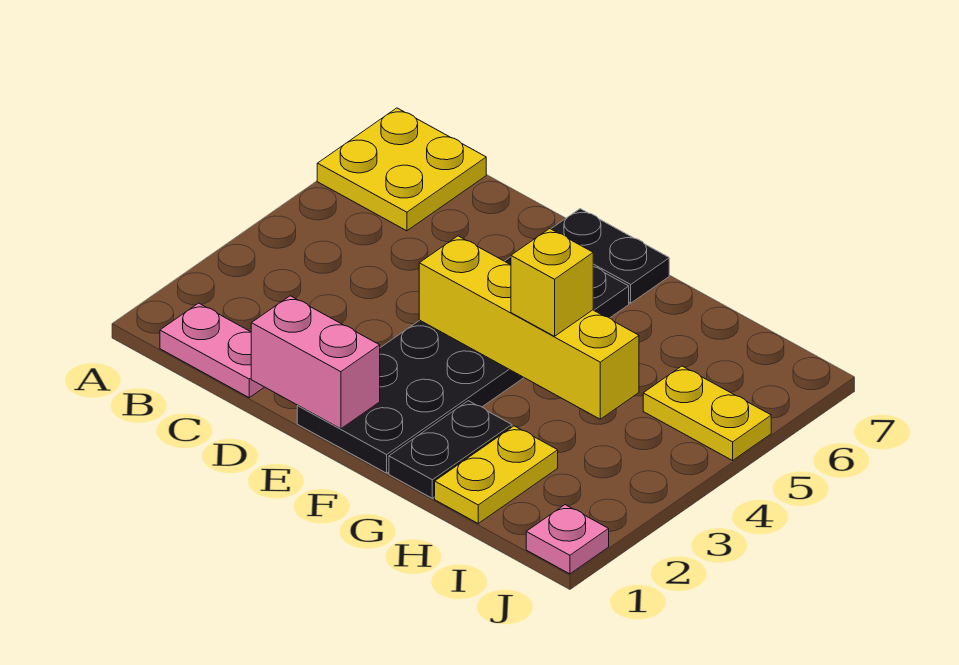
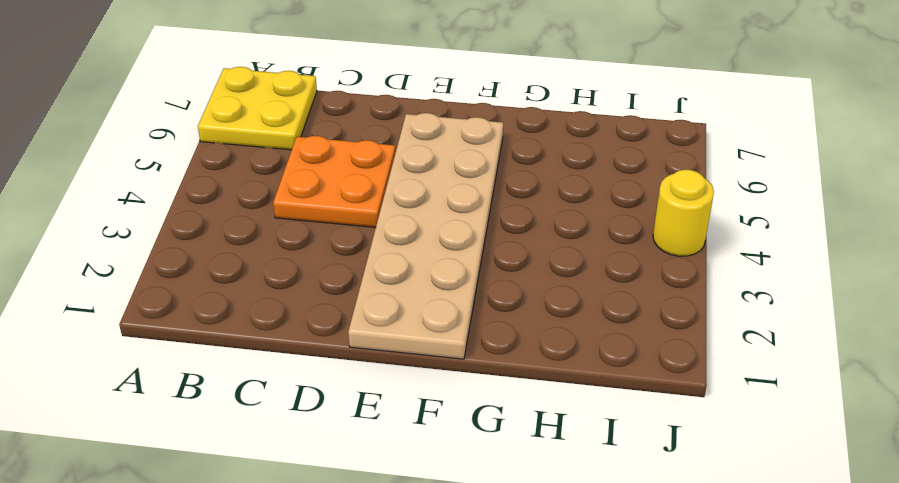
orange plate C4:D5 level 1 -> none
tan plate E1:F6 level 1 -> black plate E1:F6 level 1
yellow round brick J4 level 1 -> none
none -> pink plate B1:C1 level 1
none -> black plate E7:F7 level 1

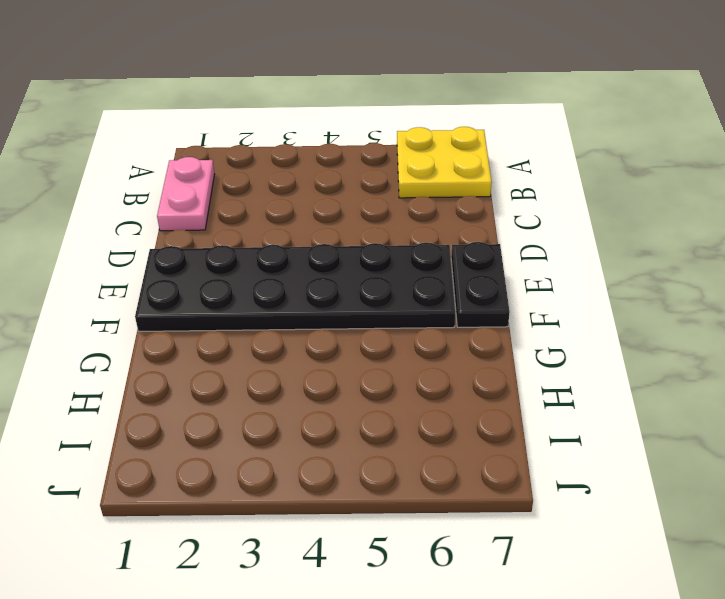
none -> black plate G1:G2 level 1
none -> yellow plate H1:H2 level 1

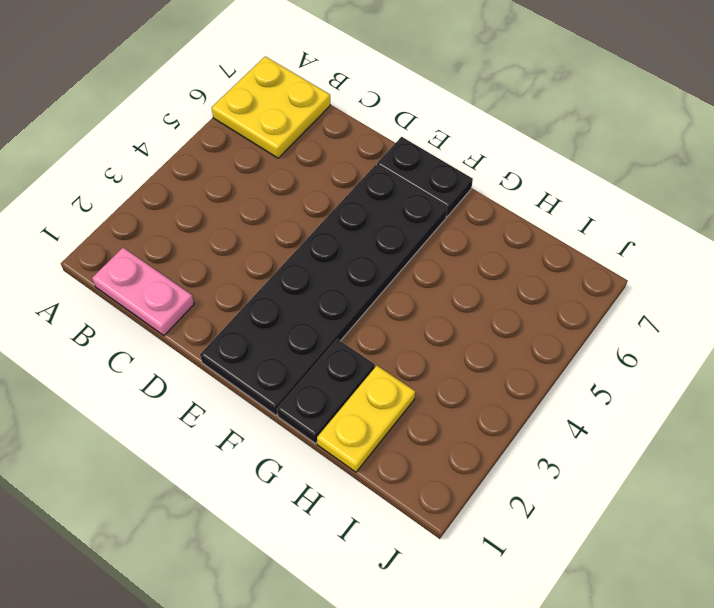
none -> yellow plate I5:J5 level 1
none -> pink plate J1 level 1

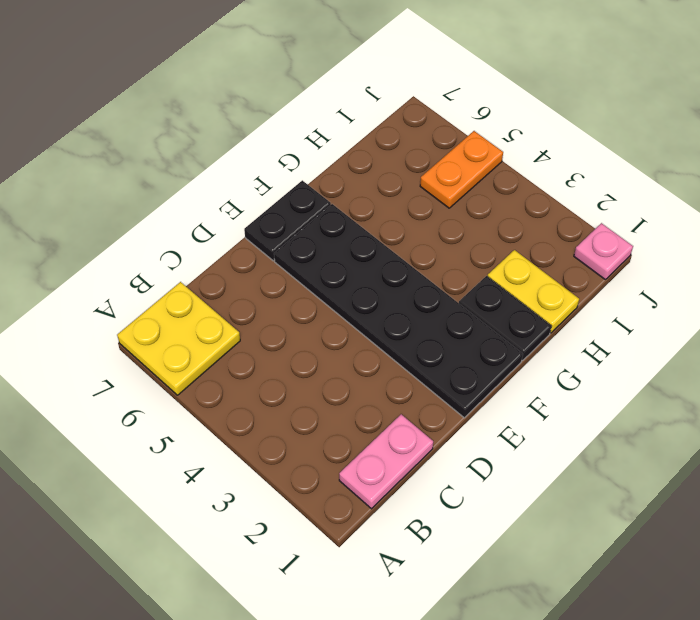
orange plate I5:J5 level 1 -> yellow plate I5:J5 level 1
none -> pink brick D1:E1 level 2
none -> yellow brick E4:H4 level 2

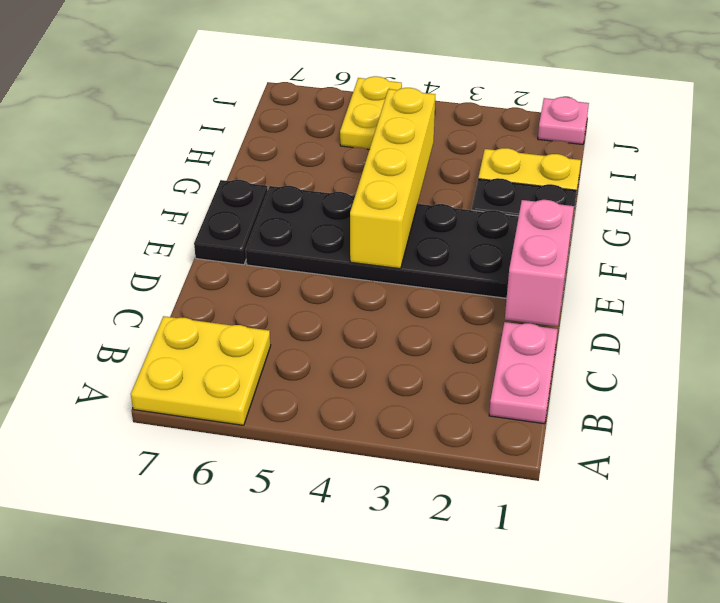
none -> yellow brick G4 level 3

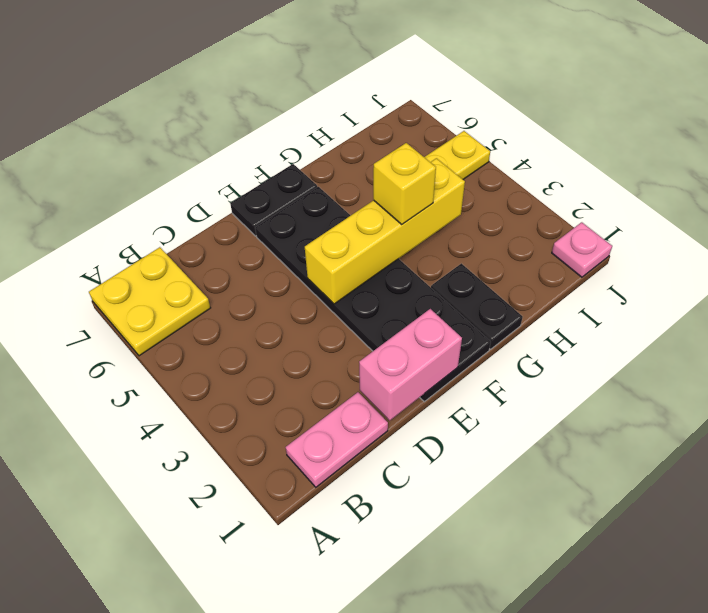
none -> yellow plate H1:H2 level 1

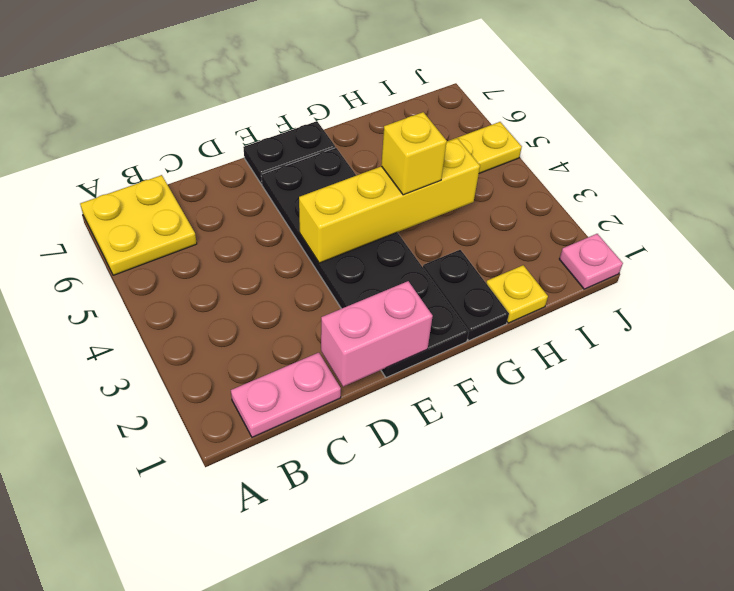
yellow plate H1 level 1 -> yellow plate H1:H2 level 1

